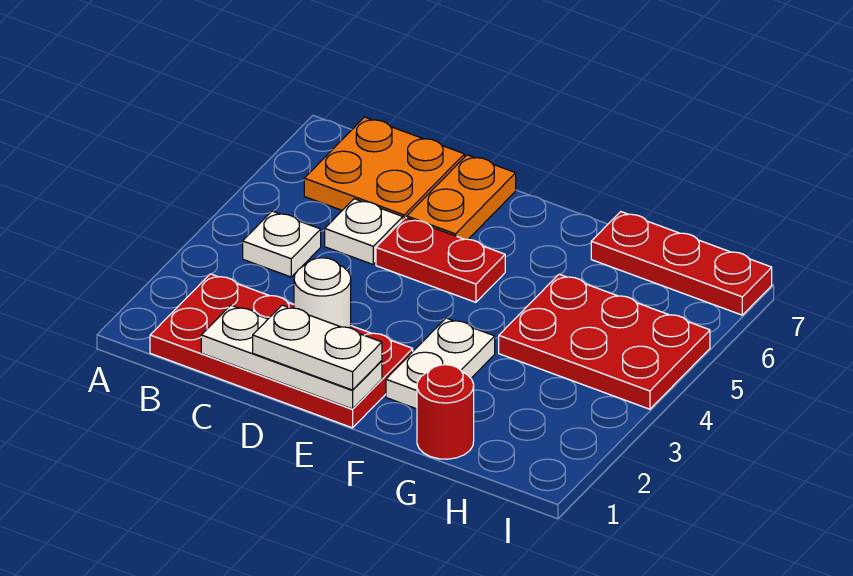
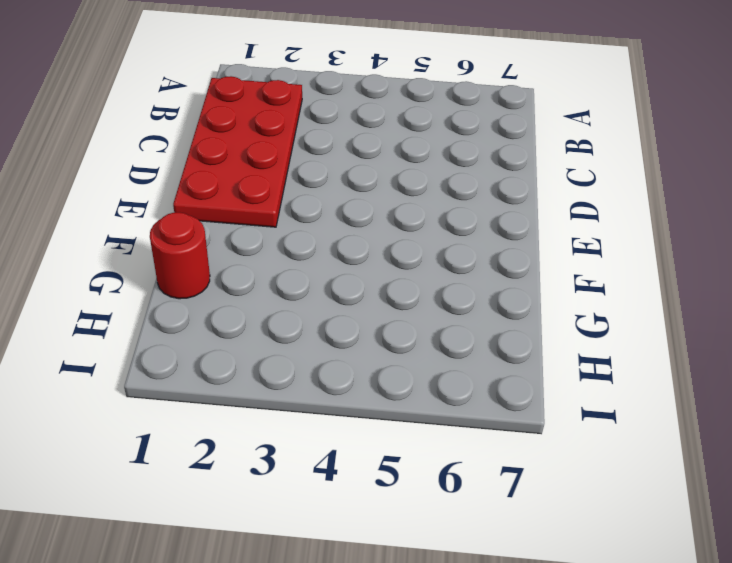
none -> white plate B4 level 1
none -> orange plate B6:C7 level 1
none -> white plate C5 level 1

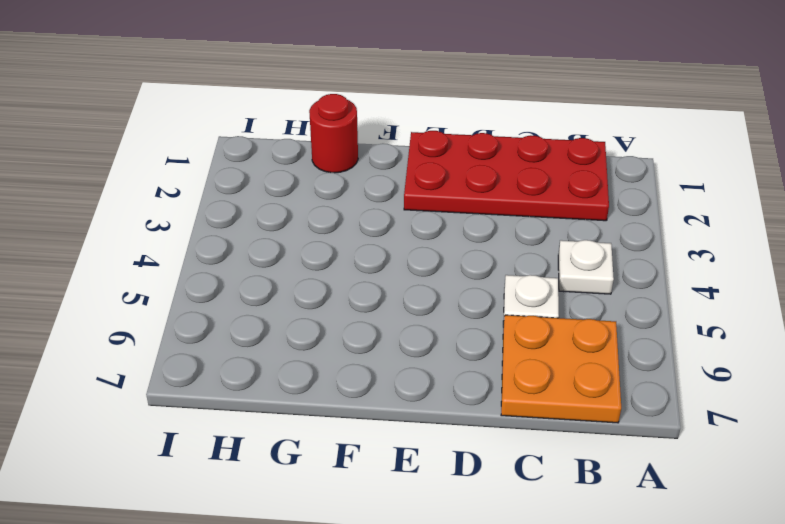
none -> red plate D5:E5 level 1
none -> orange plate D6:D7 level 1
none -> white plate F2:F3 level 1

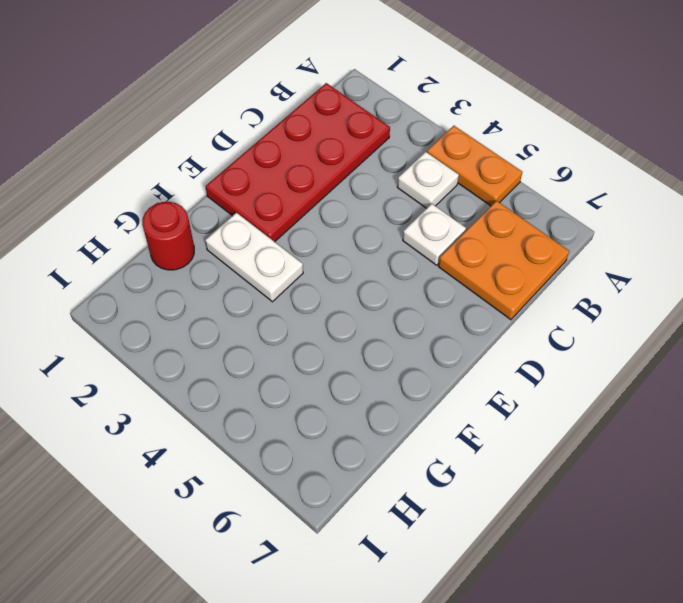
orange plate A4:A5 level 1 -> orange plate D6:D7 level 1
none -> red plate D5:E5 level 1
none -> red plate G4:I5 level 1
none -> red plate G7:I7 level 1

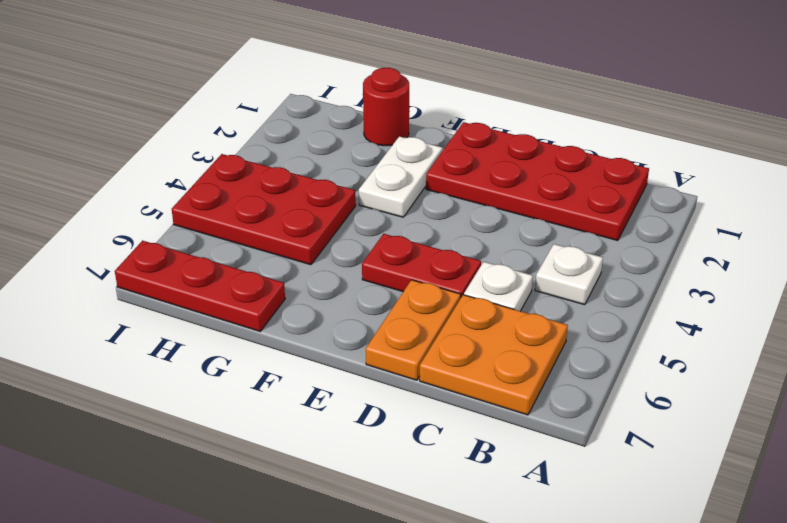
none -> white plate C1:E1 level 2
none -> white round brick D2 level 2
none -> white plate D1:E1 level 3

